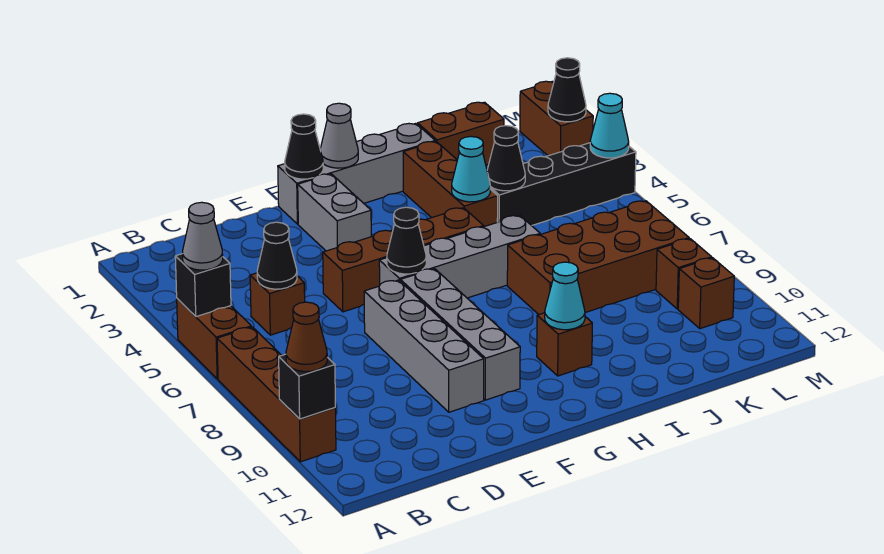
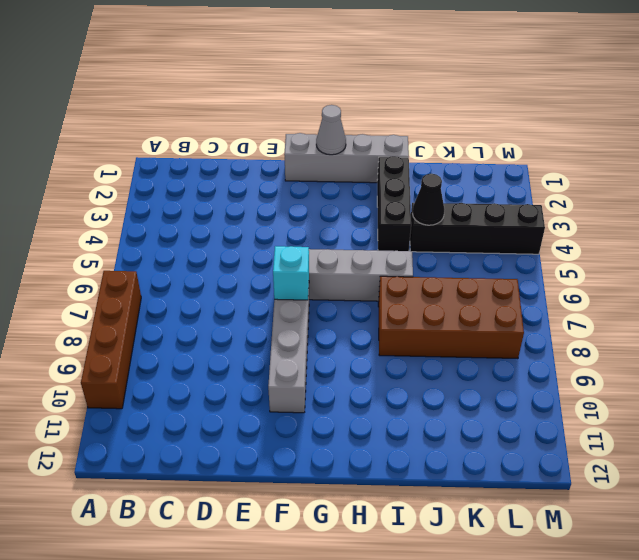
cyan brick F7 level 2 -> none
black brick I2:I4 level 1 -> brown brick I2:I4 level 1
none -> brown brick A5:A6 level 1
none -> brown brick C5 level 1
none -> brown brick E5:H5 level 1
none -> grey brick E7:E10 level 1

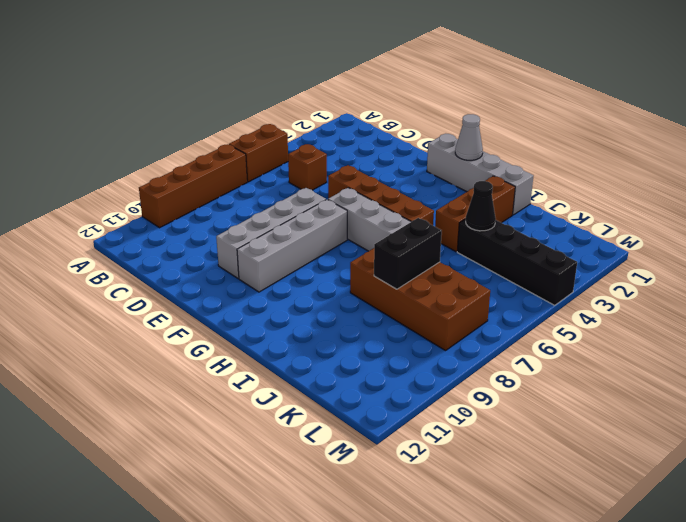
black brick J7:J8 level 2 -> none
none -> grey brick F2:F3 level 1
none -> brown brick H10 level 1
none -> brown brick J1:K1 level 1
none -> brown brick L9 level 1

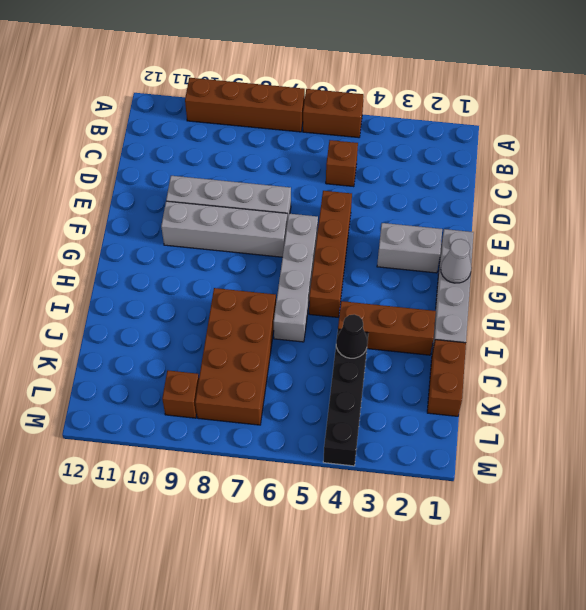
none -> brown brick H10 level 1
none -> brown brick L10 level 1
none -> brown brick M1:M2 level 1
none -> black brick A5 level 2

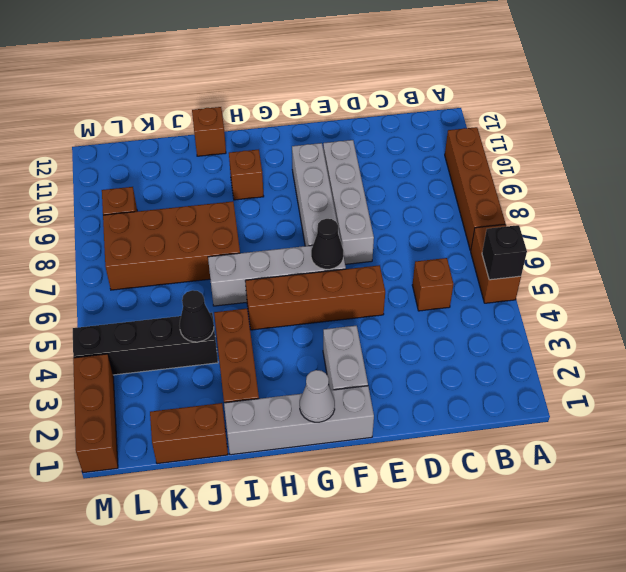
brown brick I12 level 1 -> brown brick L10 level 1
brown brick M1:M3 level 1 -> brown brick M1:M2 level 1
none -> black brick A10 level 2
none -> black cone C5 level 2
none -> black cone F1 level 2
none -> cyan cone H10 level 2

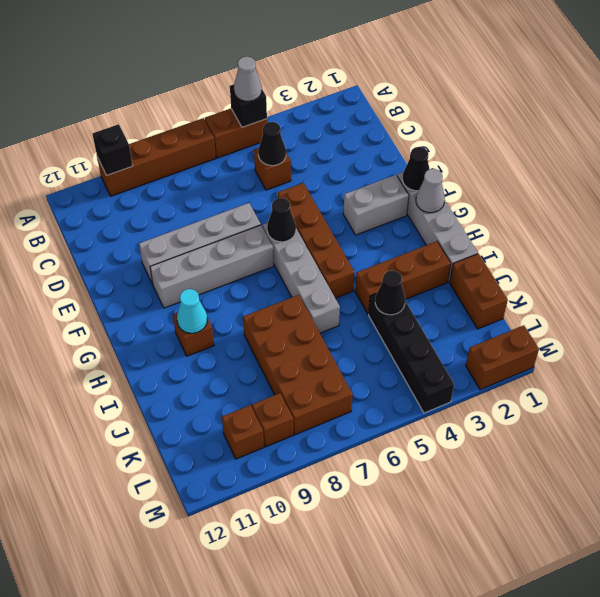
none -> cyan cone I4 level 2
none -> black cone M2 level 2
none -> cyan cone M4 level 2
none -> brown cone A10 level 3

